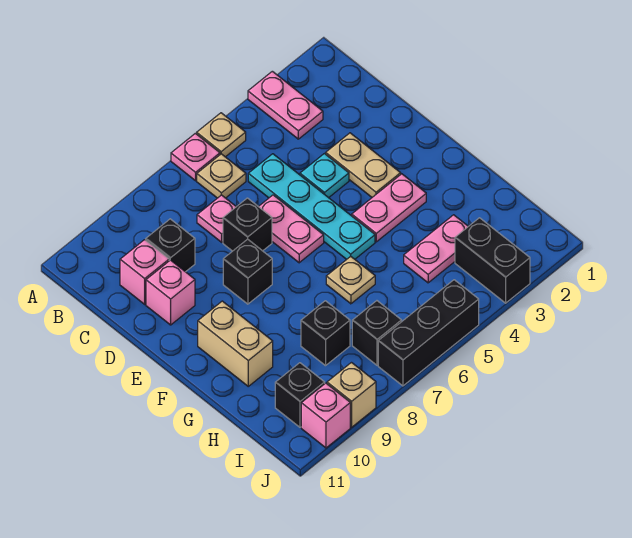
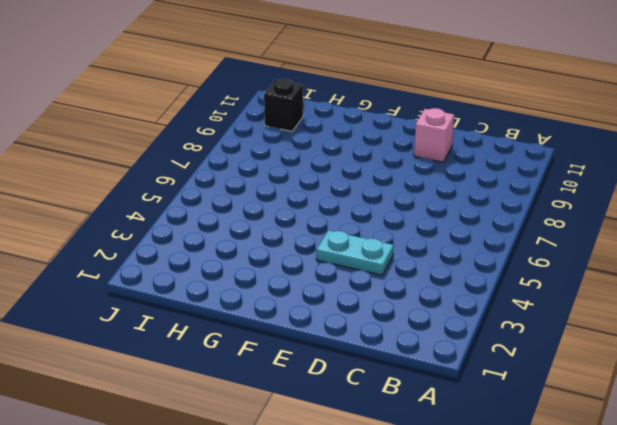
cyan plate D4:E4 level 1 -> cyan plate D4 level 1
none -> pink plate A3:B3 level 1
none -> tan plate A5 level 1
none -> pink plate A6 level 1

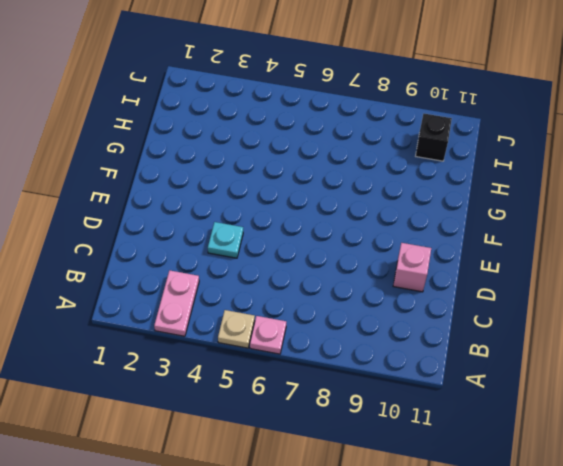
none -> tan plate B6 level 1
none -> cyan plate C5:F5 level 1
none -> pink plate C7 level 1

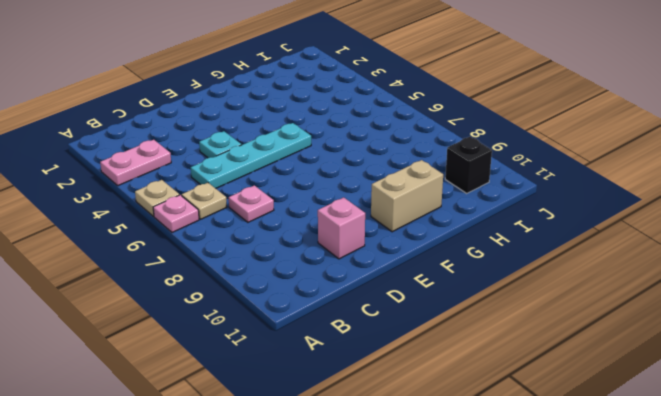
none -> black brick C9 level 1
none -> pink brick C10 level 1
none -> tan plate D3:E3 level 1

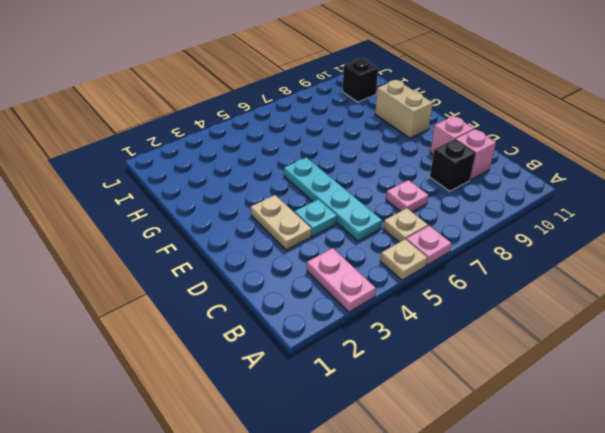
none -> pink plate D6:E6 level 1
none -> black brick D7 level 1
none -> black brick E8 level 1

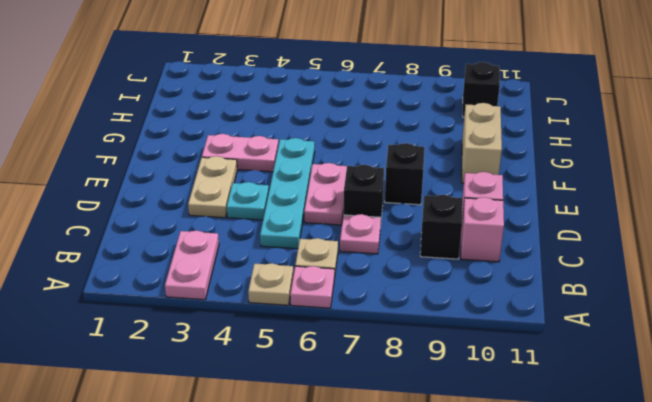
none -> tan plate G6 level 1
none -> pink plate H3:H4 level 1
none -> black brick H8 level 1

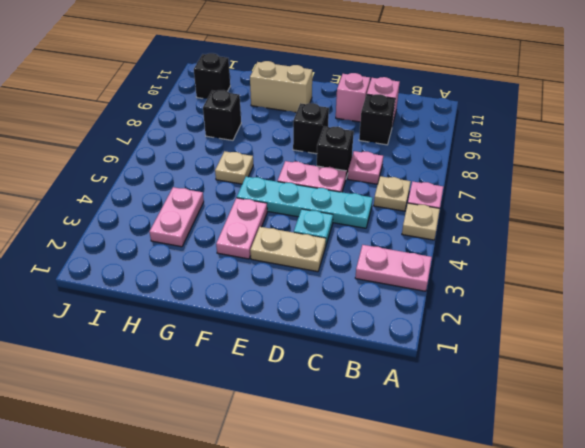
none -> black brick I3:J3 level 1
none -> black brick I7 level 1
none -> black brick J5:J7 level 1

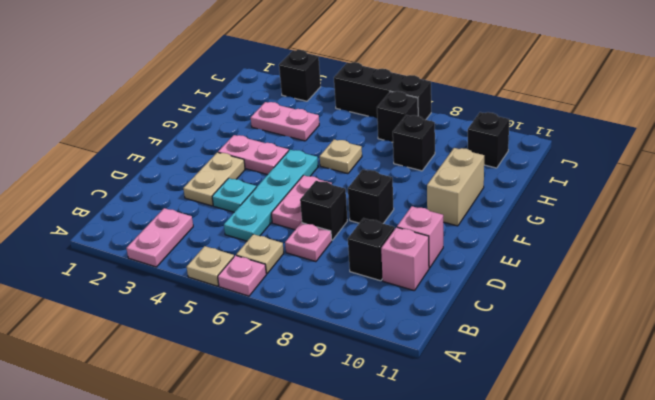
black brick J3 level 1 -> black brick I3:J3 level 1
none -> tan brick J9 level 1
none -> pink brick J10 level 1

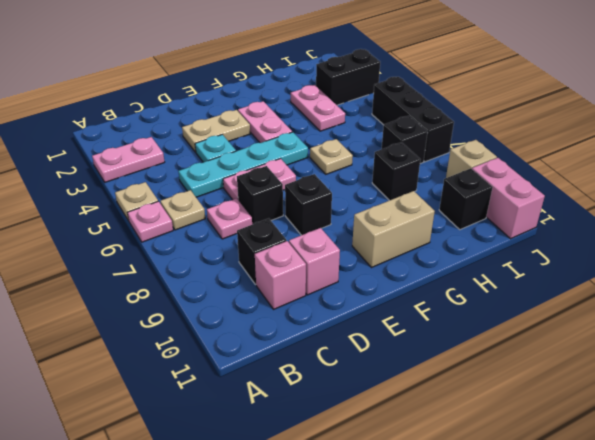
pink brick J10:J11 level 1 -> pink brick J10 level 1

